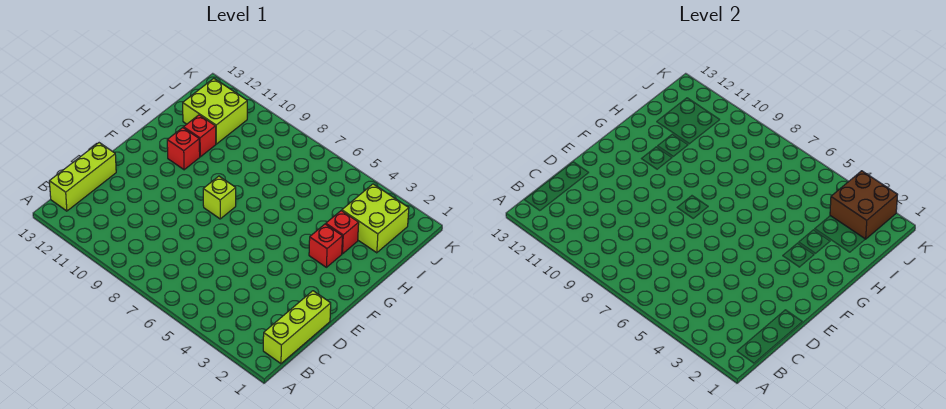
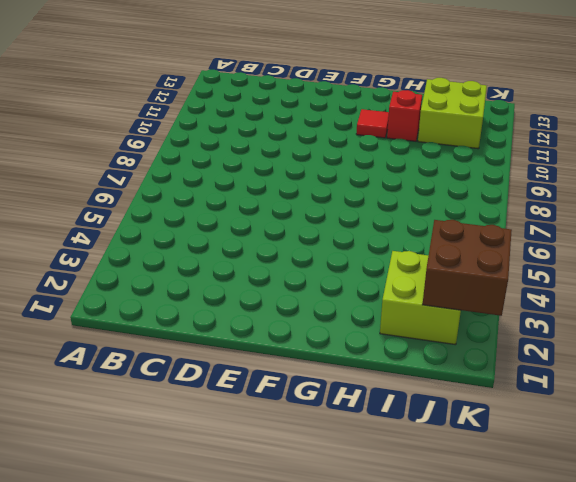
red tile G11 level 1 -> red brick G11 level 1
none -> lime brick B1:D1 level 1
none -> lime brick B13:D13 level 1

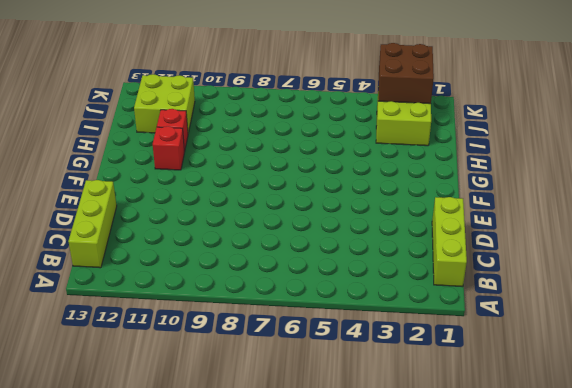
none -> lime brick F8 level 1
none -> red brick G3 level 1

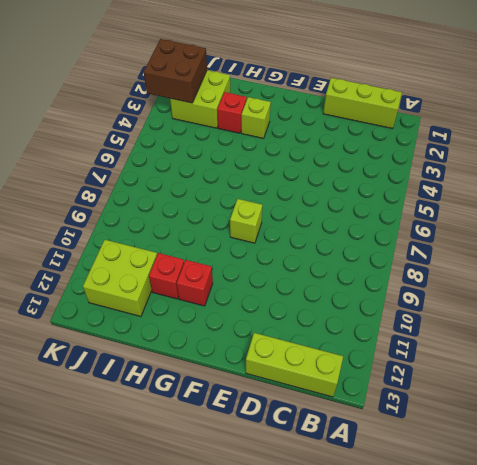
lime brick G3 level 1 -> red brick G3 level 1

